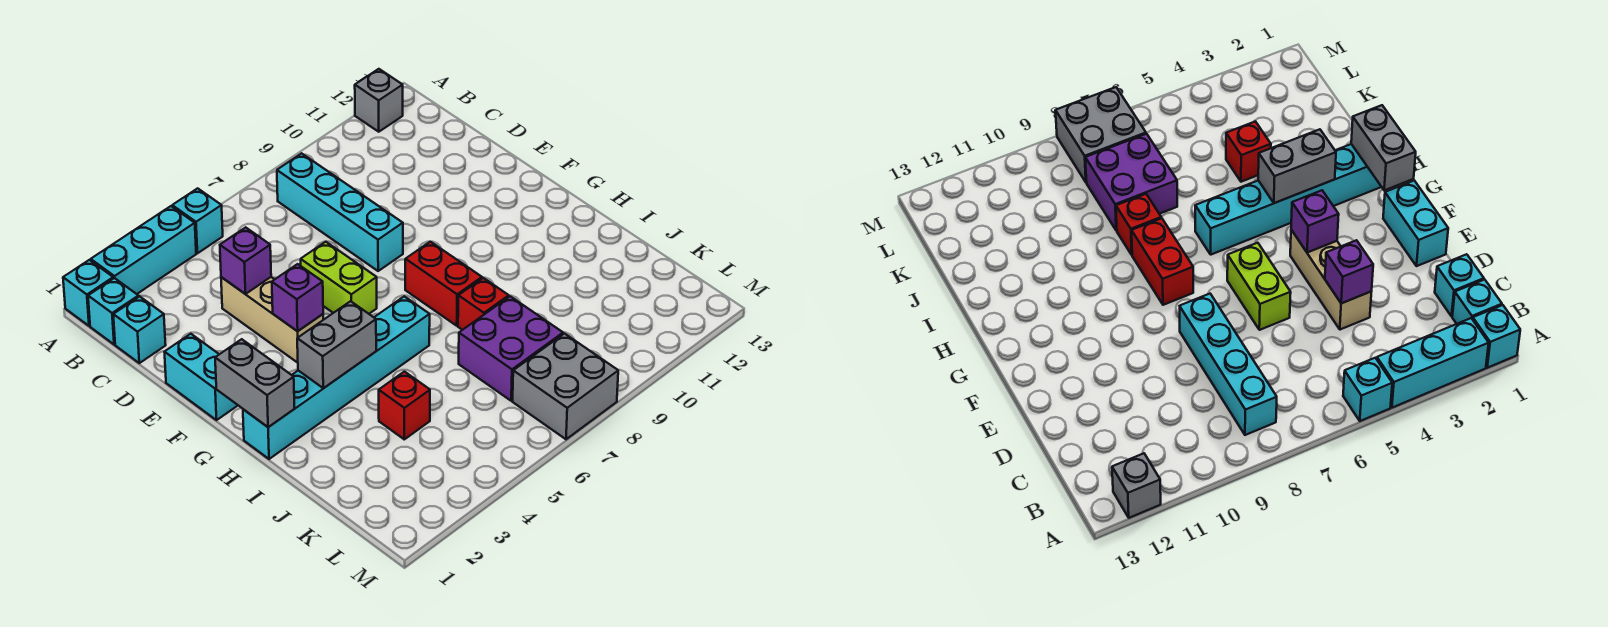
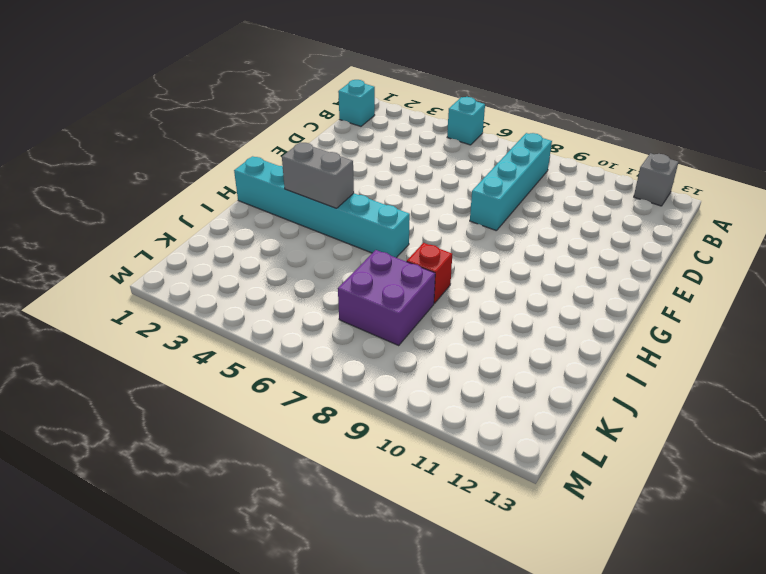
none -> cyan brick A1 level 1
none -> cyan brick A2:A4 level 1
none -> cyan brick C1 level 1

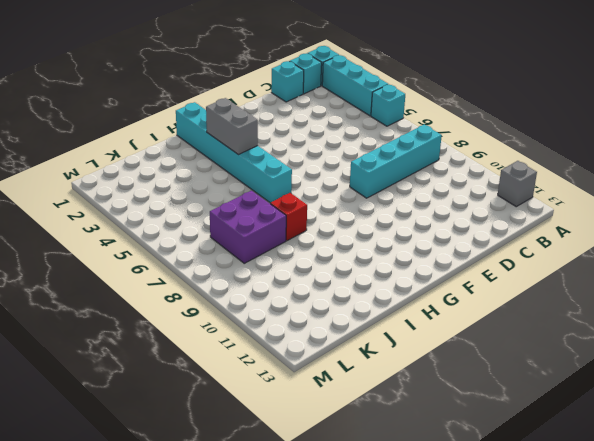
none -> tan brick D4:F4 level 1
none -> cyan brick E1:F1 level 1
none -> lime brick E6:F6 level 1

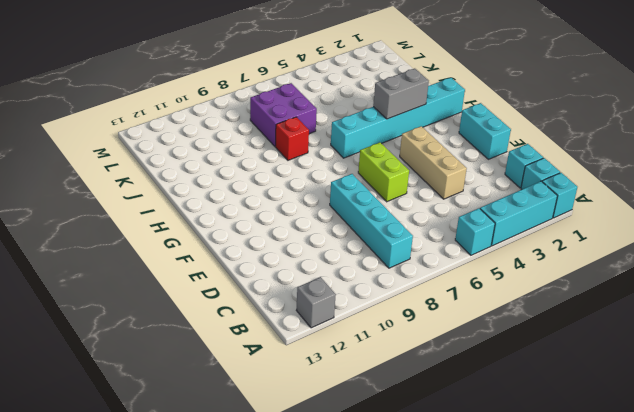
none -> red brick G8:H8 level 1
none -> red brick J4 level 1
none -> grey brick L7:M8 level 1

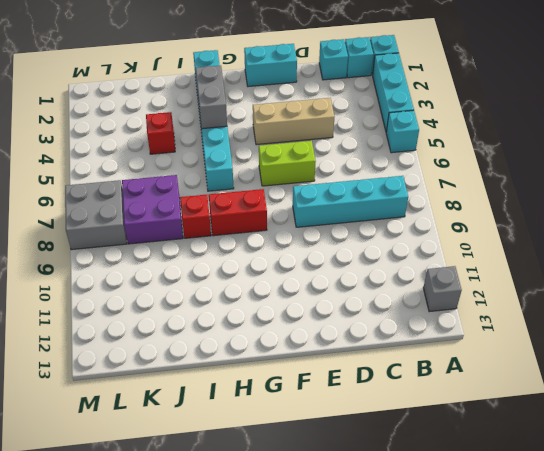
none -> purple brick D4 level 2
none -> purple brick F4 level 2
none -> grey brick G1:H1 level 2

